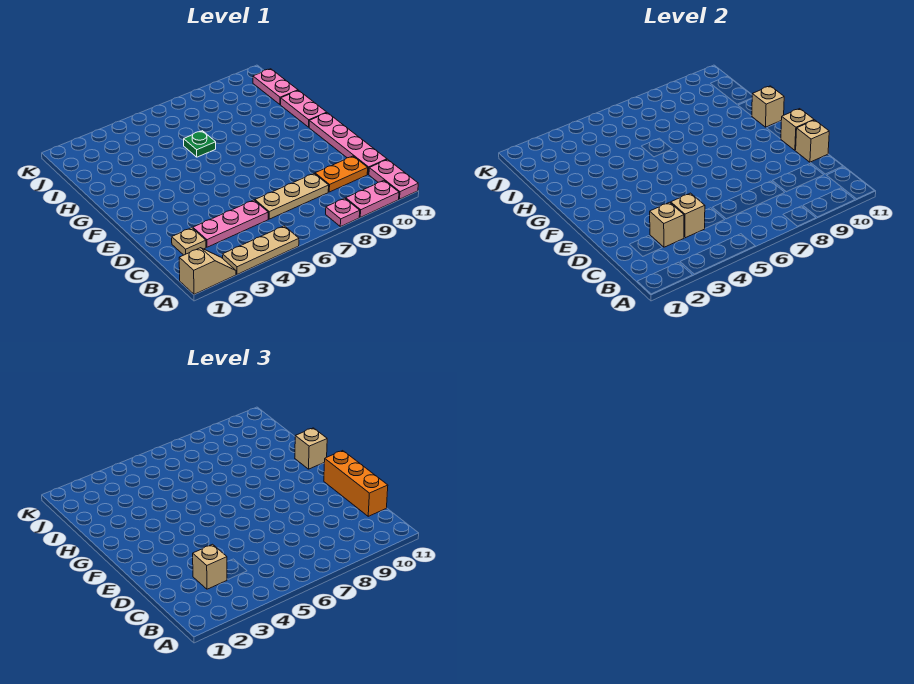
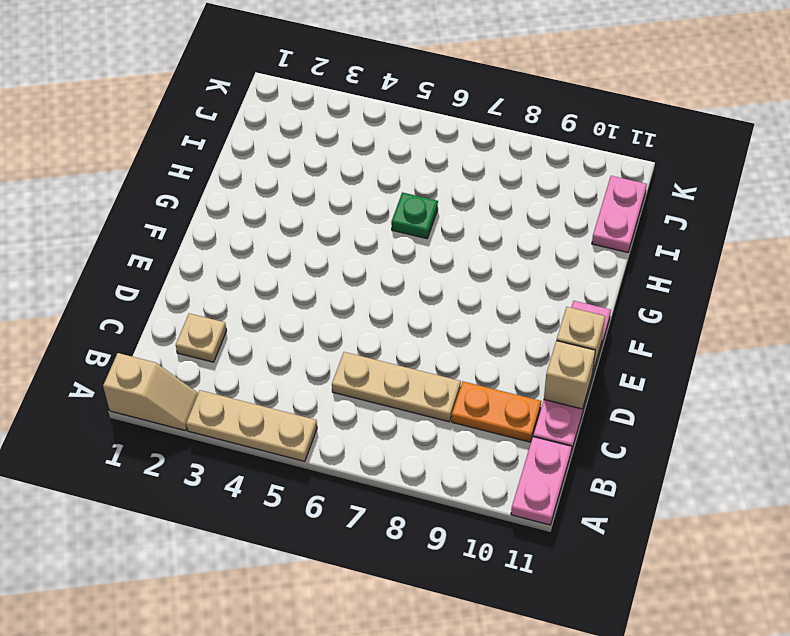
none -> pink plate A8 level 1
none -> pink plate A9:A10 level 1
none -> pink plate C3:C5 level 1

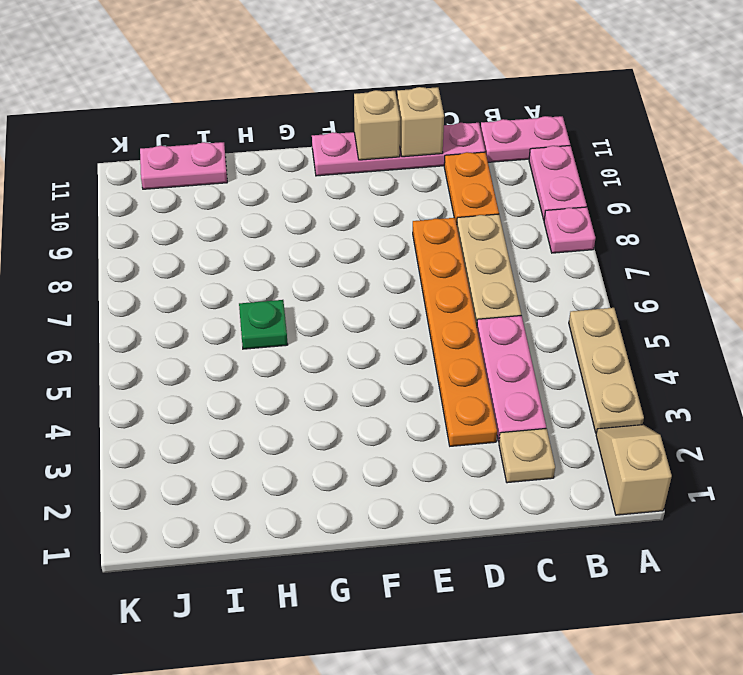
orange plate D3:D8 level 1 -> none
none -> pink plate G11:H11 level 1
none -> tan brick C3 level 2
none -> tan brick C4 level 2

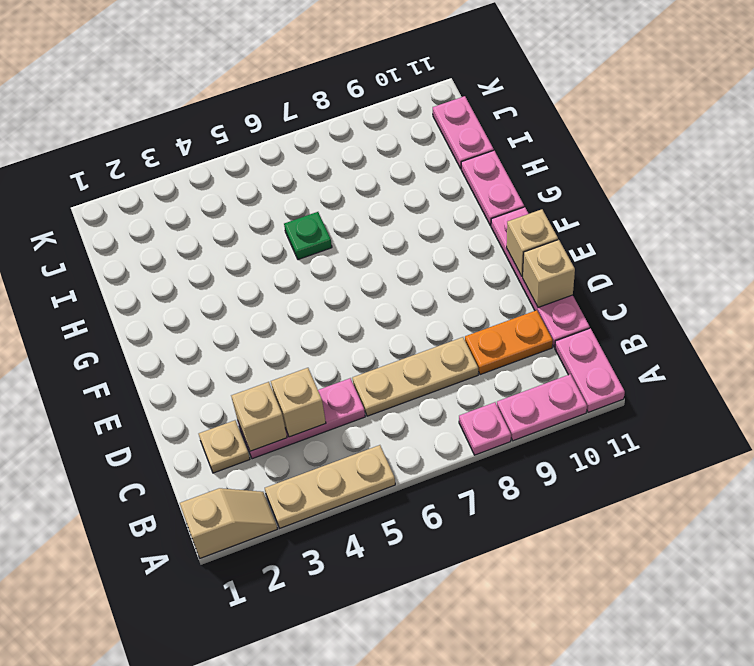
none -> tan brick G11 level 2
none -> tan brick C3 level 3
none -> orange brick C11:E11 level 3

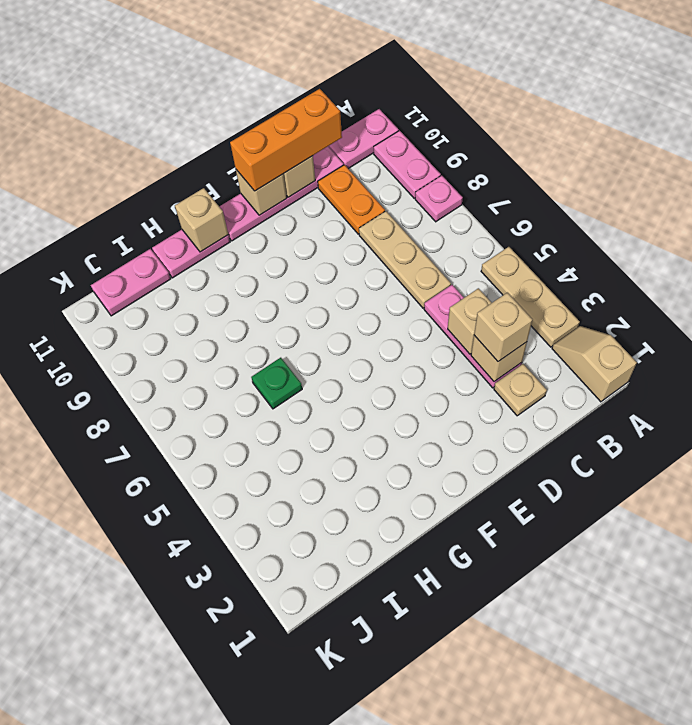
none -> tan brick G11 level 3

